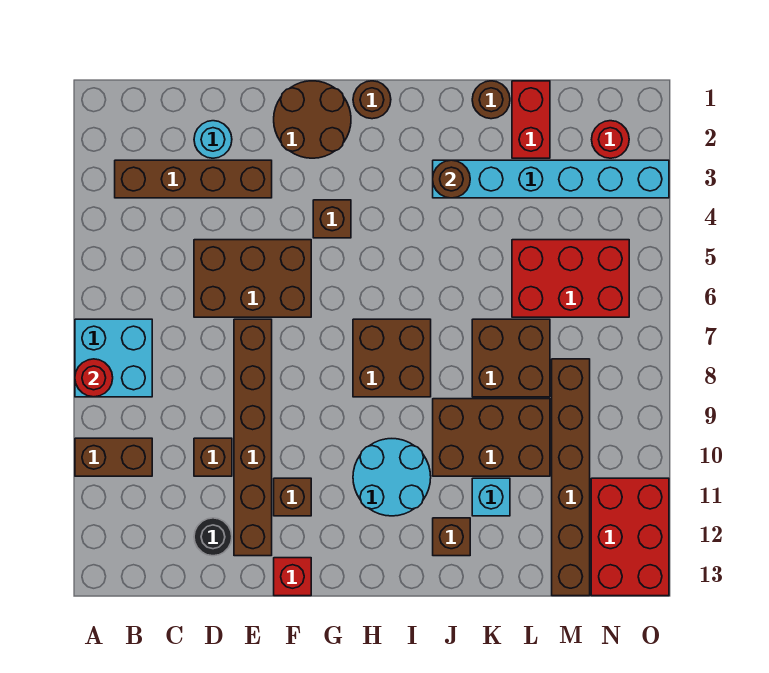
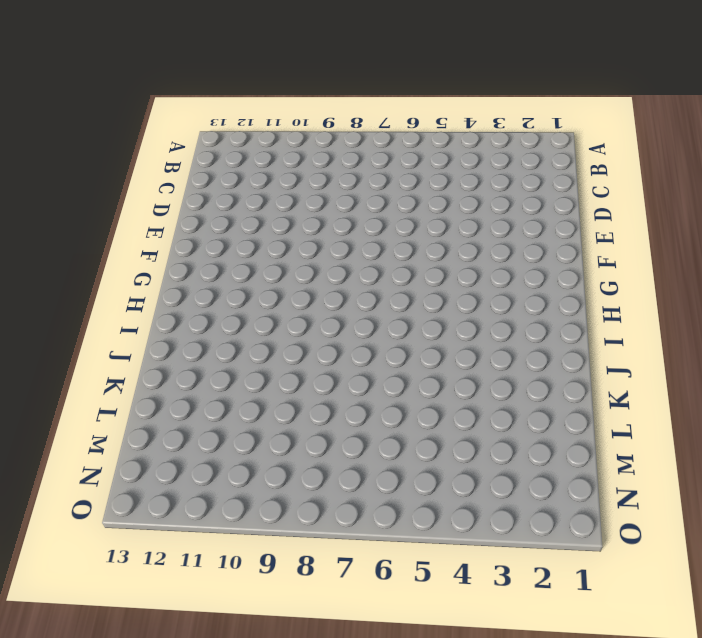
none -> cyan brick A7:B8 level 1
none -> brown brick A10:B10 level 1
none -> brown brick B3:E3 level 1

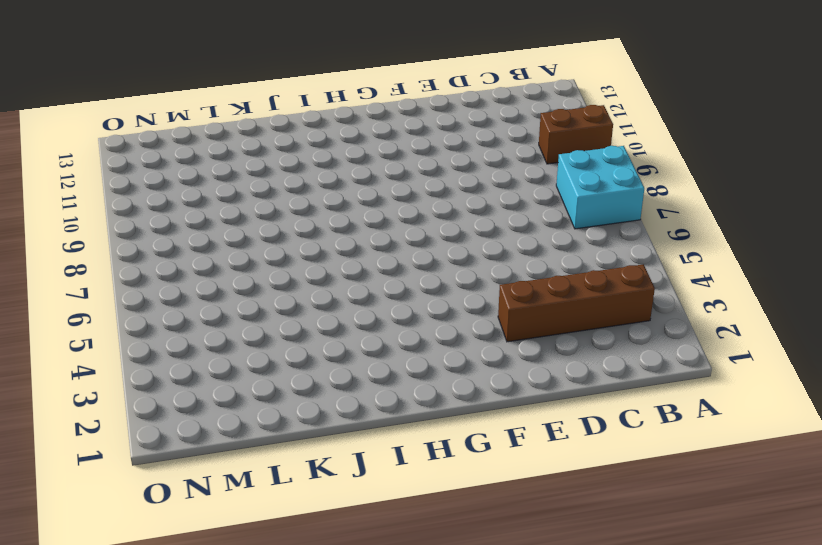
none -> cyan round brick D2 level 1
none -> brown brick D5:F6 level 1
none -> brown brick D10 level 1

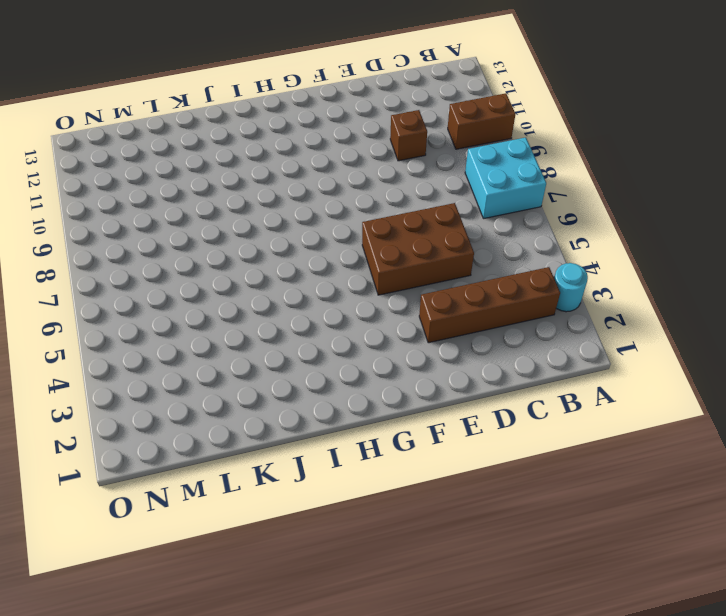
cyan round brick A3 level 1 -> cyan round brick D2 level 1
none -> black round brick D12 level 1
none -> brown brick E7:E12 level 1
none -> brown round brick F1:G2 level 1

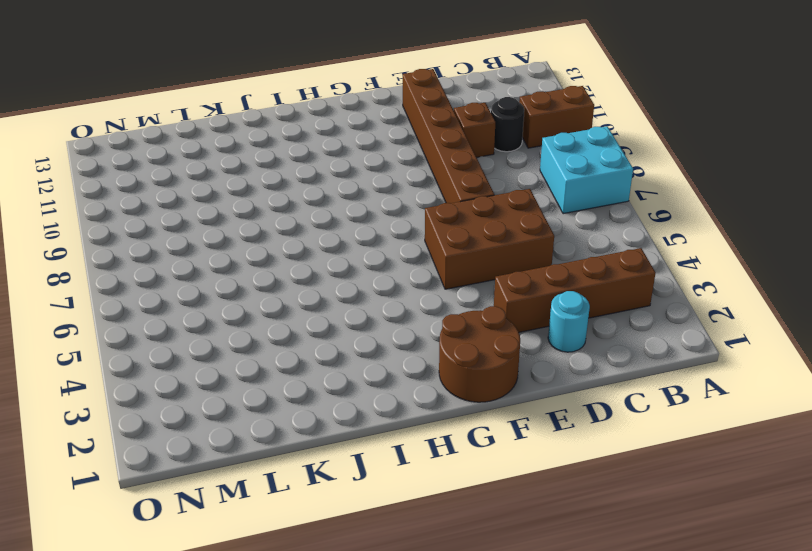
black round brick C10 level 1 -> black round brick D12 level 1
none -> brown brick F11 level 1
none -> red brick F13 level 1
none -> brown brick G4 level 1

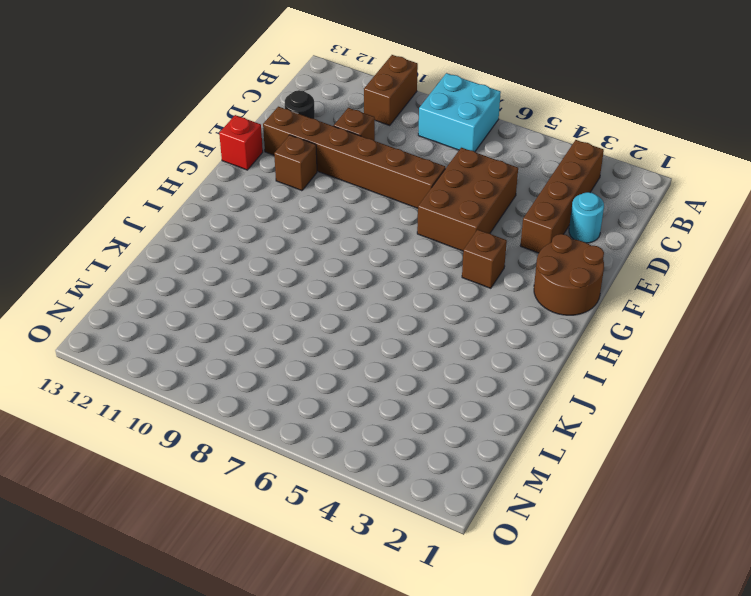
none -> brown round brick H1 level 1
none -> brown brick H7:I8 level 1
none -> cyan round brick H10:I11 level 1

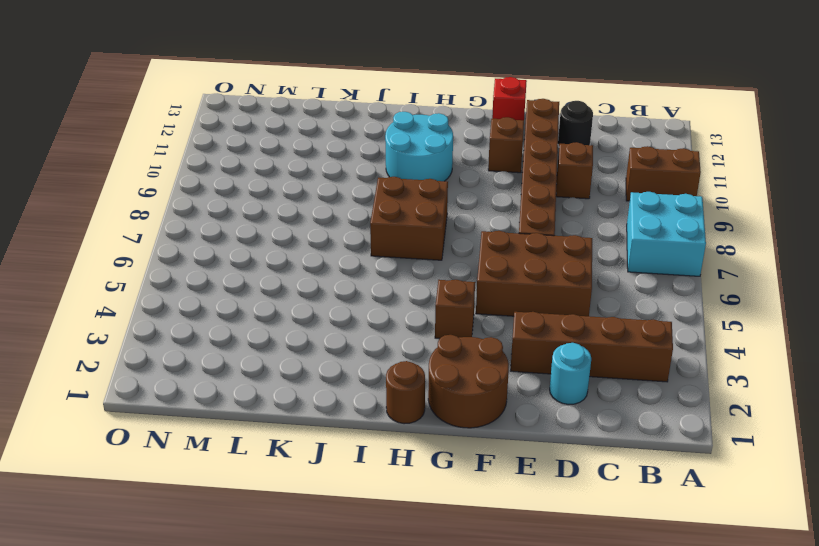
none -> cyan brick J3:O3 level 1
none -> brown brick J9:L10 level 1
none -> brown brick J12 level 1

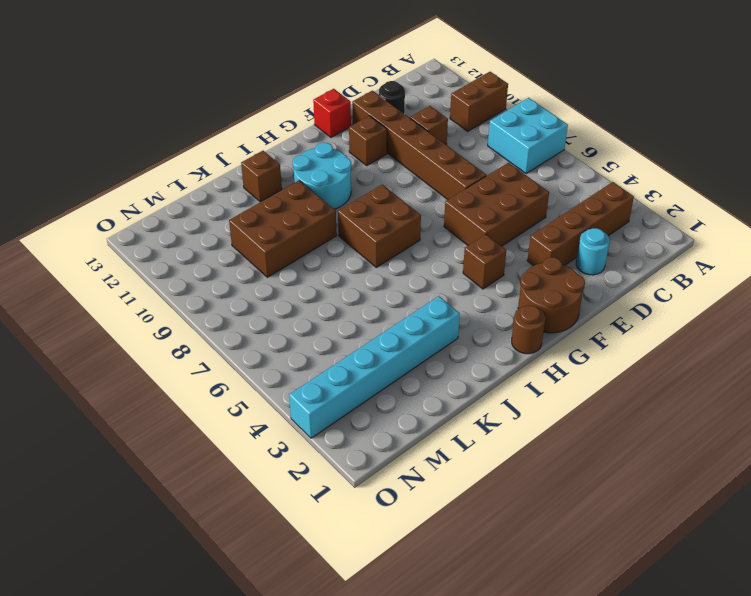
none -> brown round brick K1 level 1
none -> brown brick K7:L8 level 1
none -> cyan brick K11 level 1

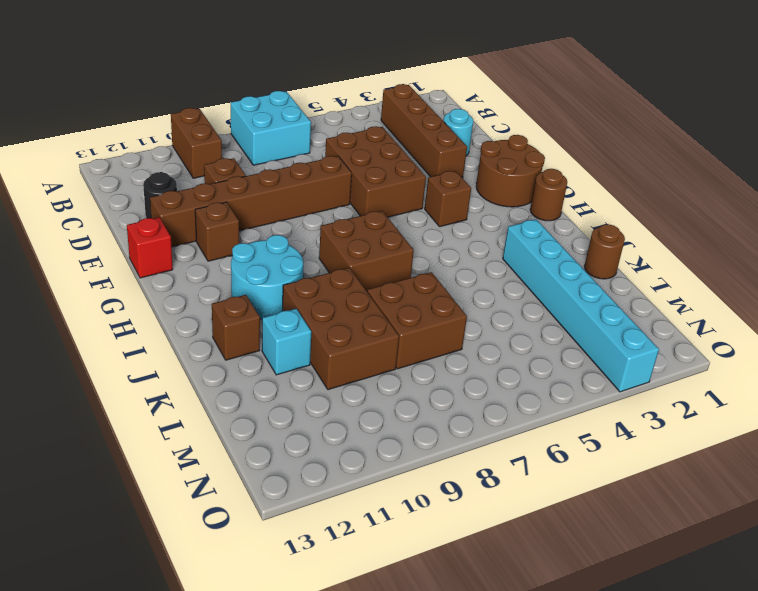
none -> red brick L1:L2 level 1
none -> red brick L5:N6 level 1
none -> brown brick M8:M13 level 1

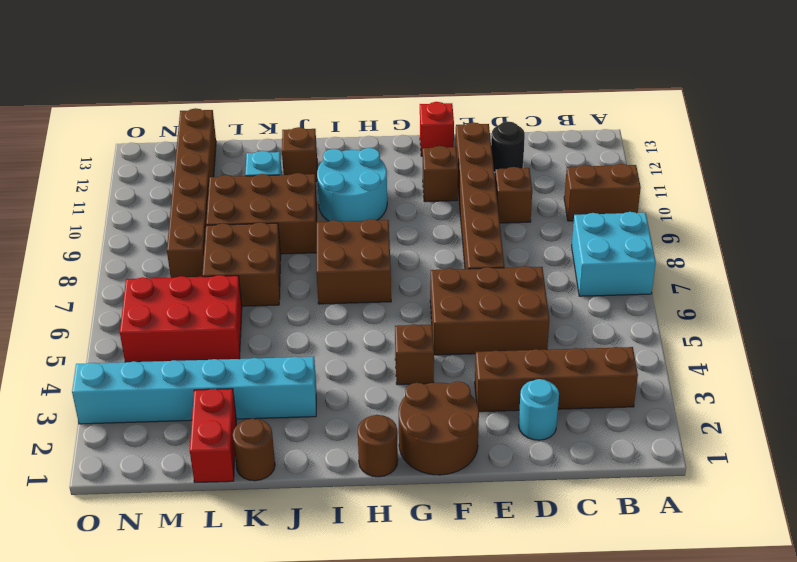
none -> red round brick N2 level 1
none -> red brick N11:O13 level 1
none -> red round brick A8 level 2

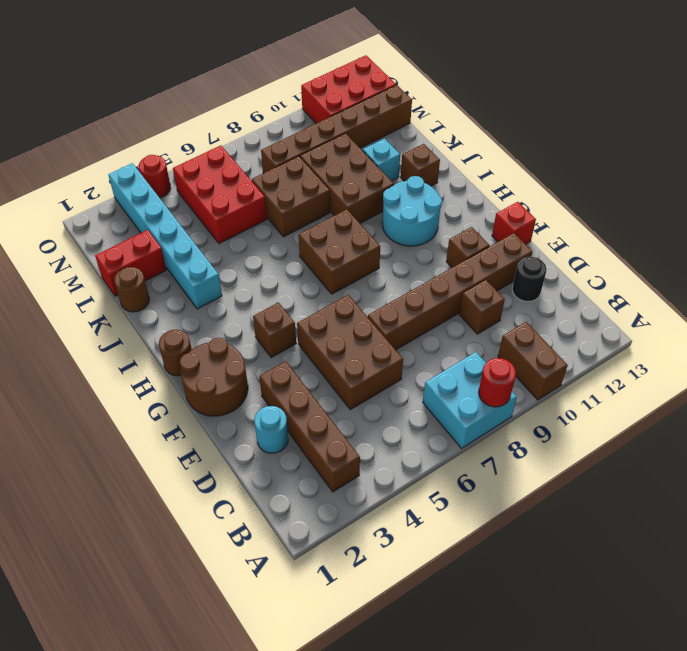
red round brick O4 level 1 -> red round brick N2 level 1
none -> brown round brick J3 level 2

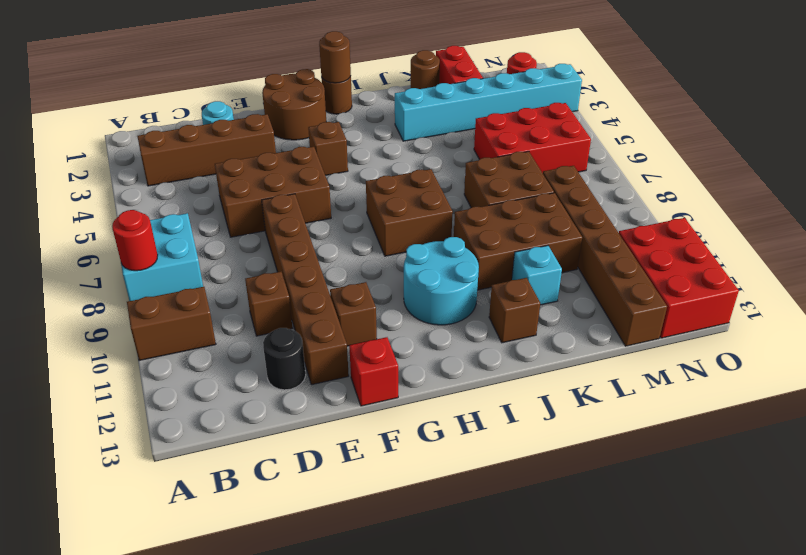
brown round brick H1 level 2 -> brown round brick J3 level 2

